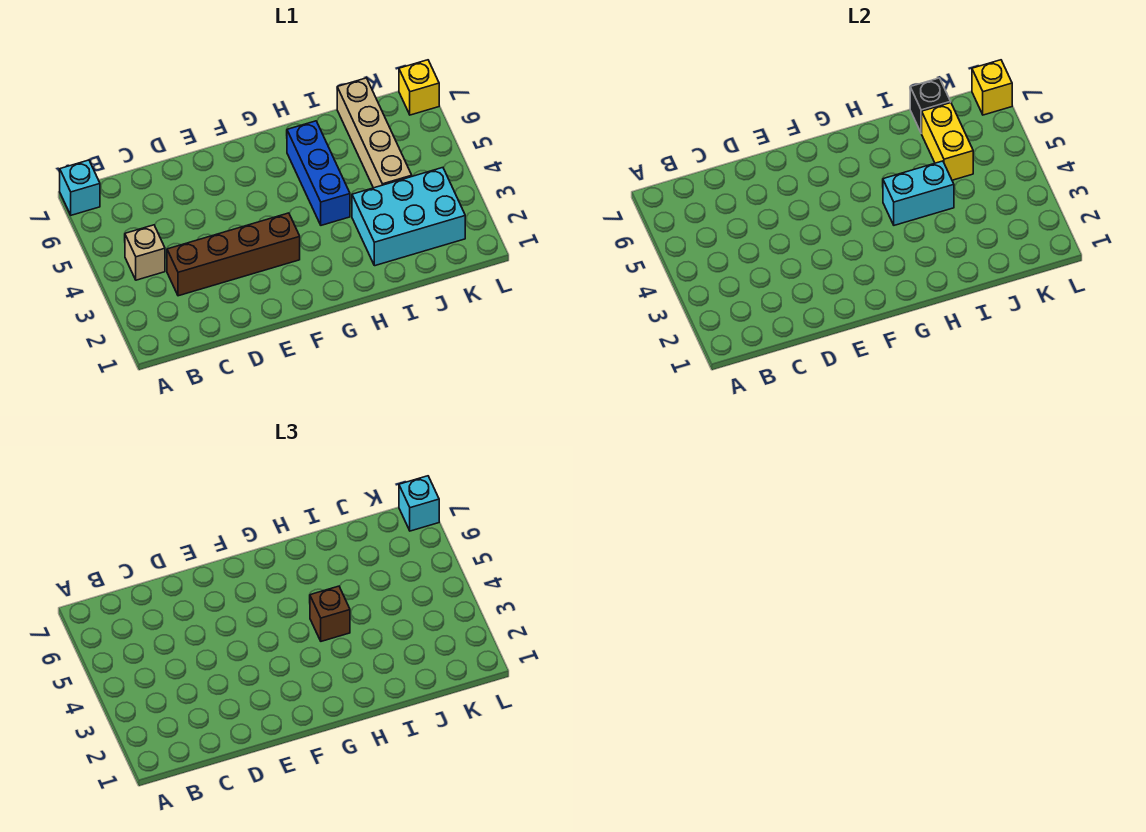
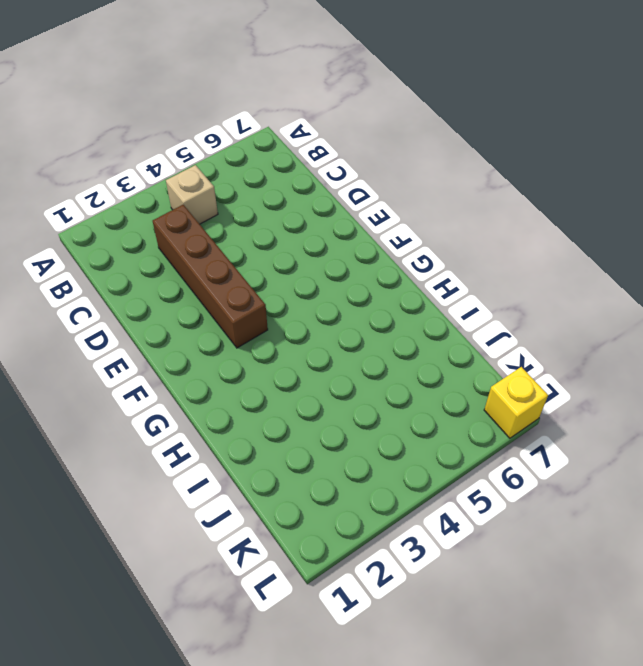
none -> cyan brick A7 level 1
none -> blue brick H4:H6 level 1
none -> cyan brick I2:K3 level 1

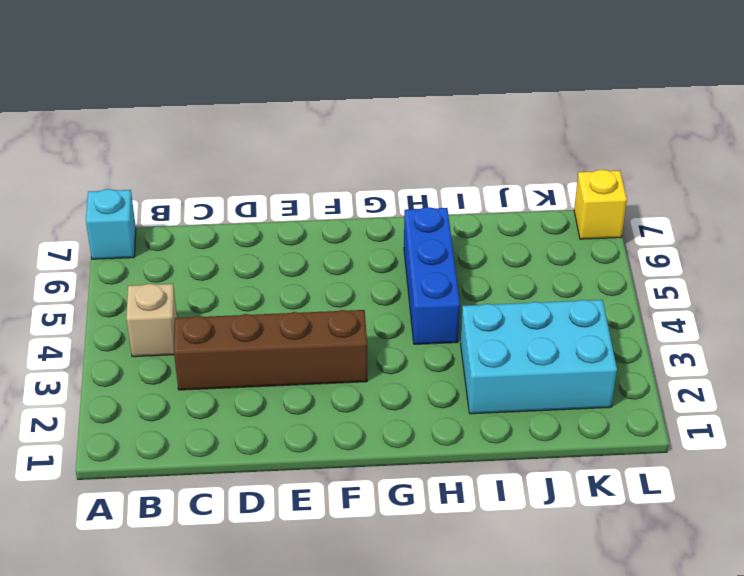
none -> tan brick J4:J7 level 1
none -> cyan brick H4:I4 level 2
none -> yellow brick J5:J6 level 2

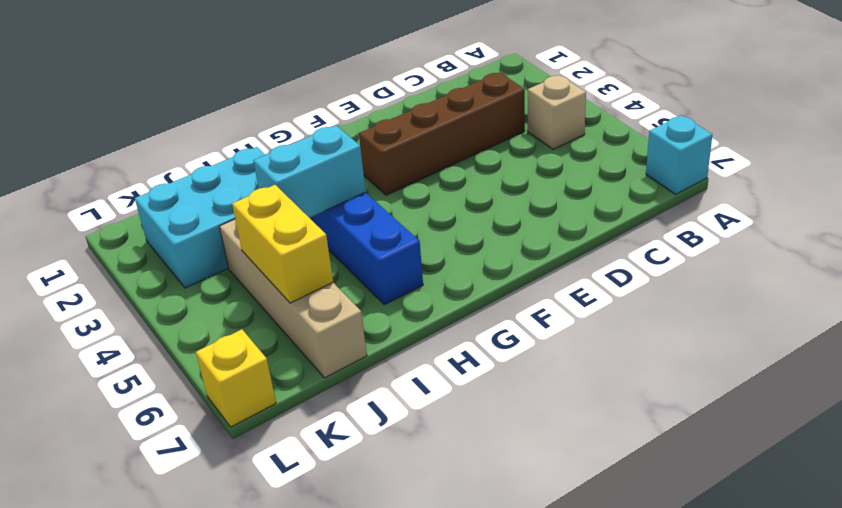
none -> black brick J7 level 2
none -> yellow brick L7 level 2
none -> brown brick H4 level 3

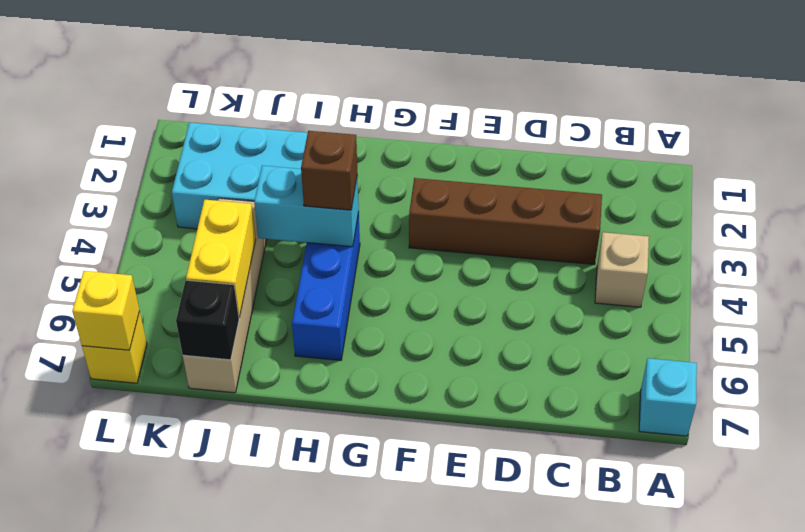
none -> cyan brick L7 level 3

